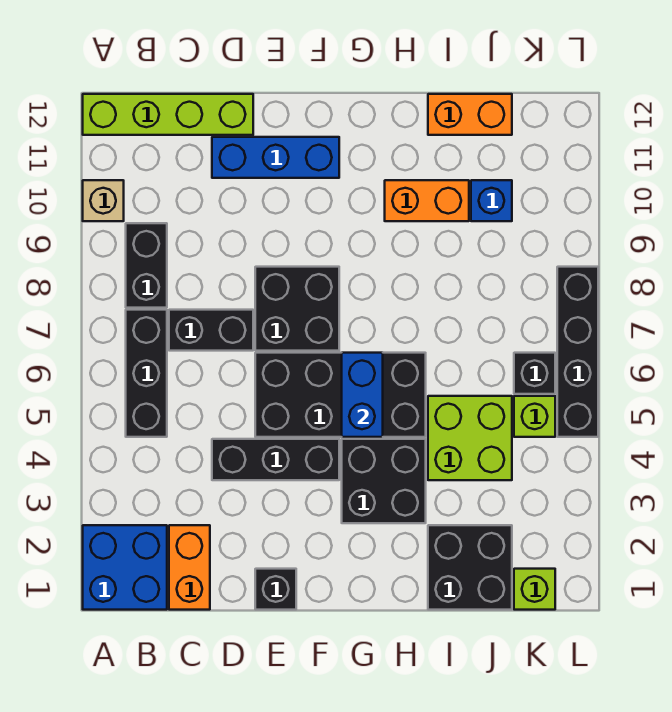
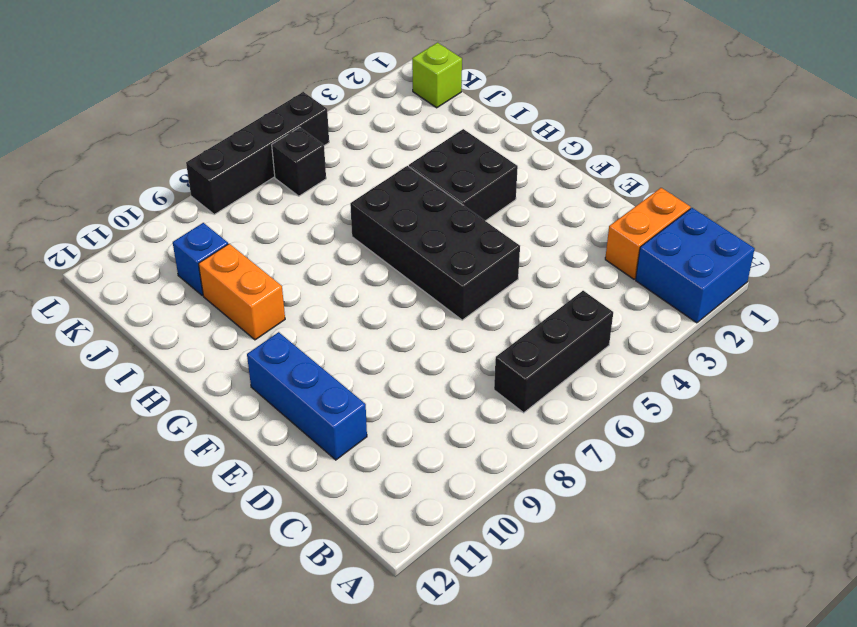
none -> tan brick A10 level 1
none -> lime brick A12:D12 level 1
none -> black brick B8:B9 level 1

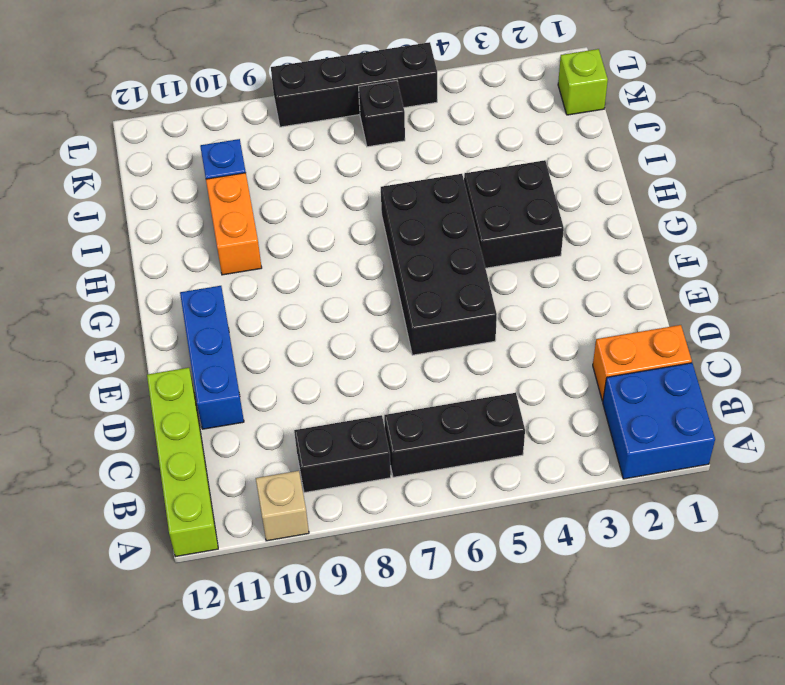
none -> black brick C7:D7 level 1
none -> black brick D4:F4 level 1
none -> black brick E1 level 1

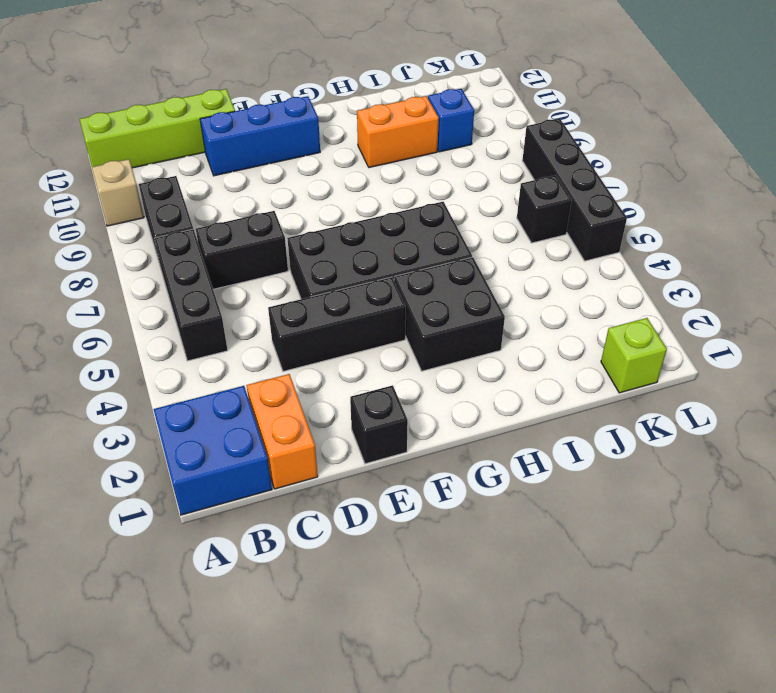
none -> black brick E7:F8 level 1
none -> black brick I1:J2 level 1
none -> lime brick I4:J5 level 1

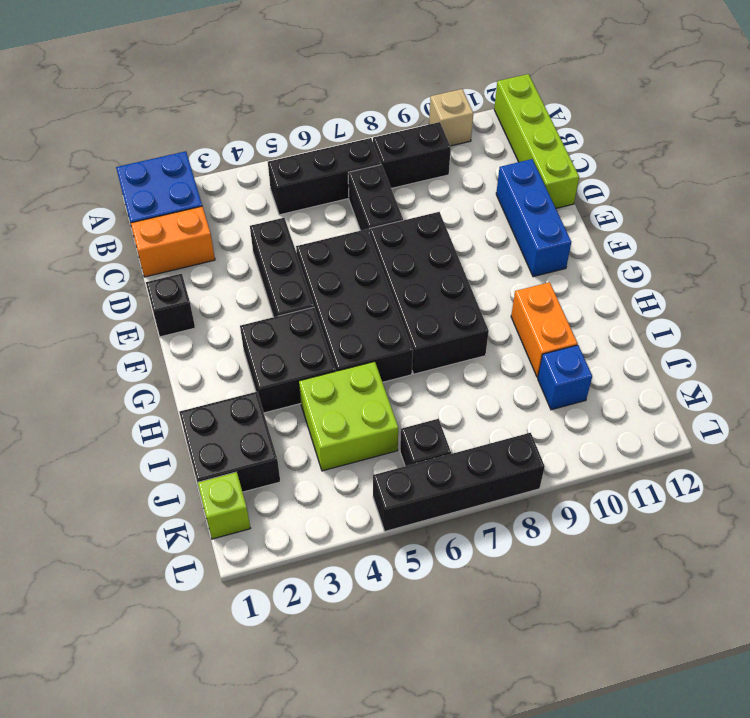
black brick E7:H8 level 1 -> black brick E7:F8 level 1
none -> orange brick I12:J12 level 1
none -> lime brick K5 level 1
none -> blue brick G5:G6 level 2

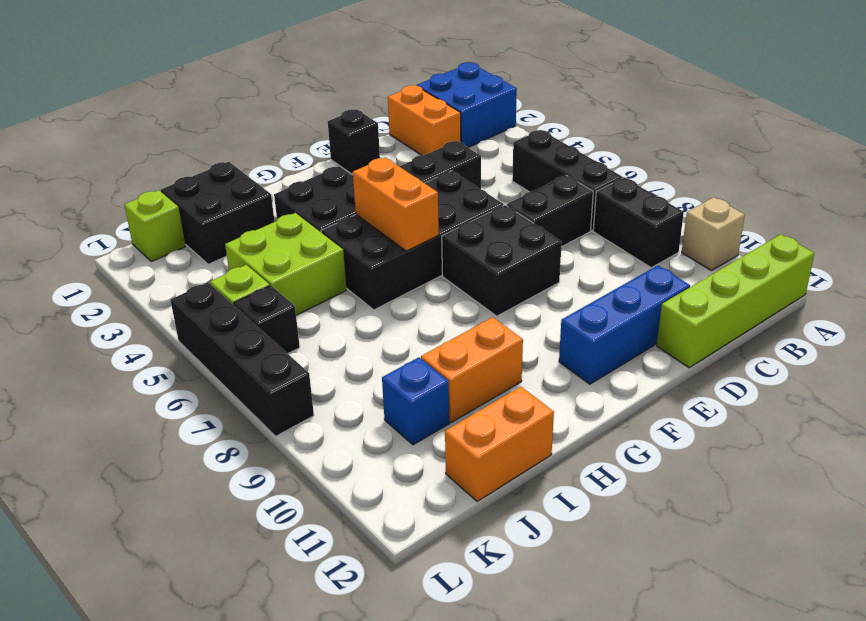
orange brick G5:G6 level 2 -> blue brick G5:G6 level 2

